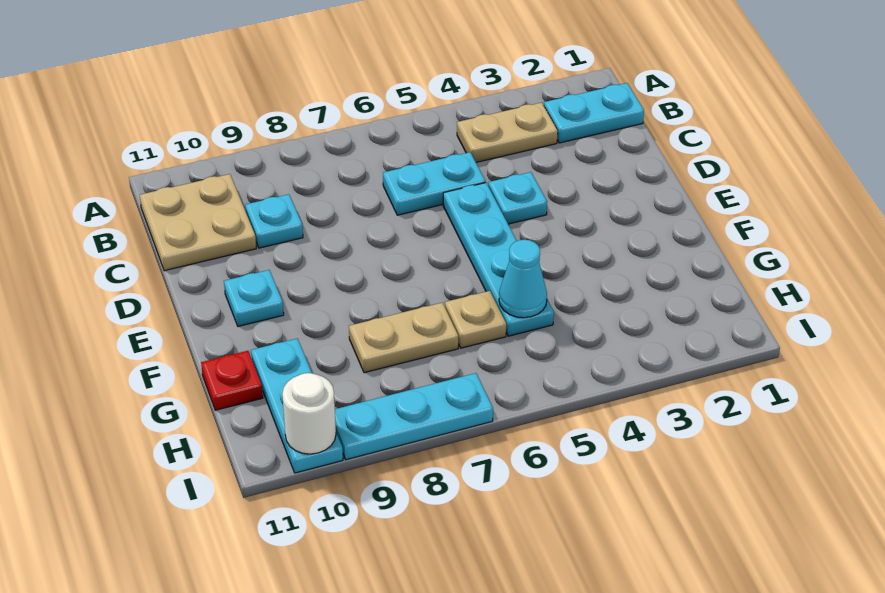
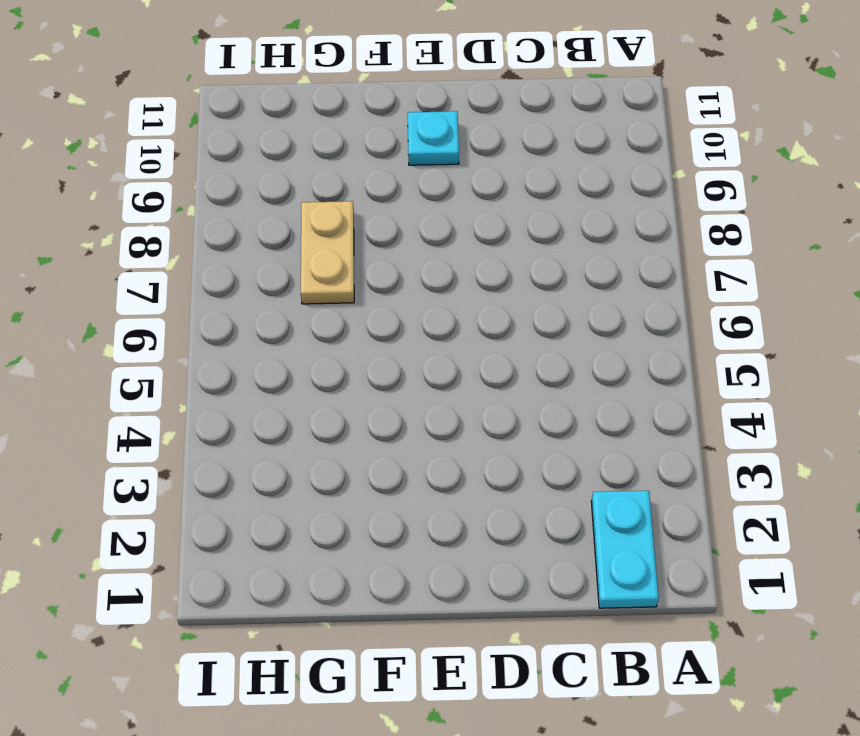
none -> tan plate B3:B4 level 1
none -> tan plate B10:C11 level 1
none -> cyan plate C5:C6 level 1

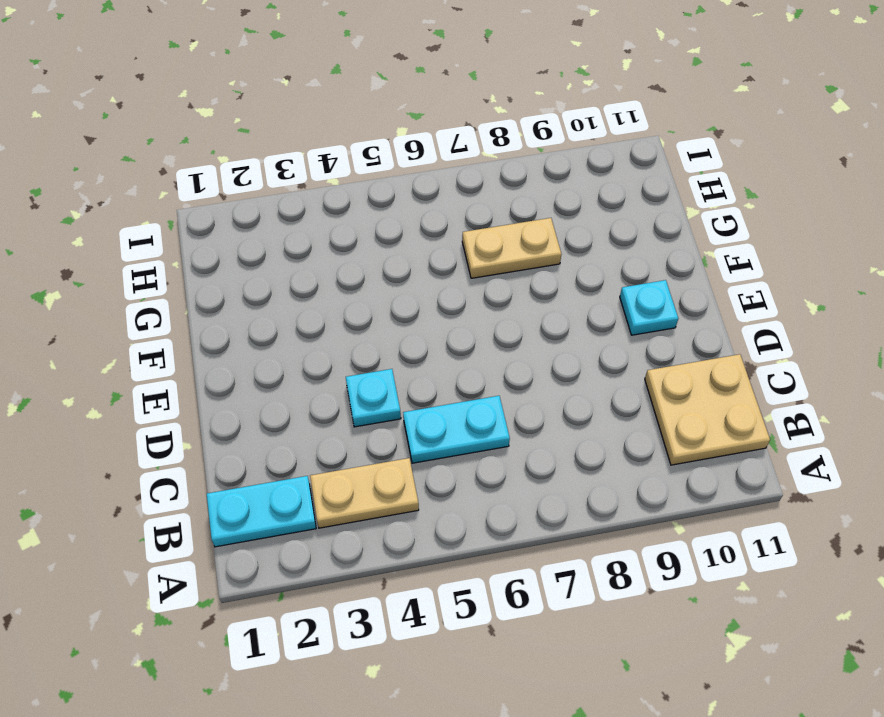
none -> cyan plate C9 level 1
none -> cyan plate D5:G5 level 1
none -> tan plate G6 level 1

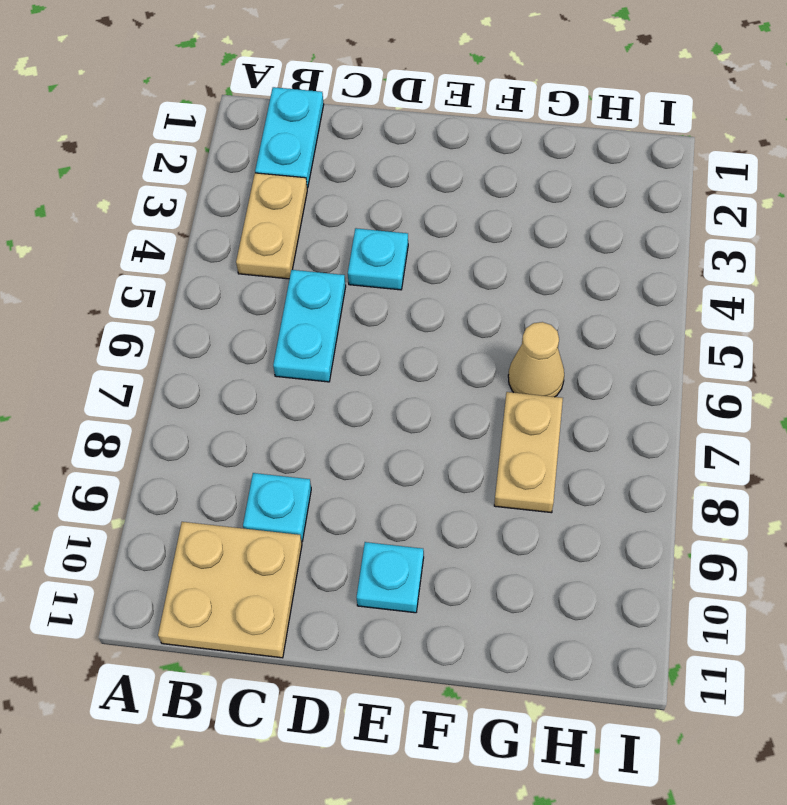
tan cone G6 level 1 -> tan plate G6 level 1
none -> cyan plate D5:G5 level 1
none -> cyan plate G10:I10 level 1
none -> red plate G11 level 1

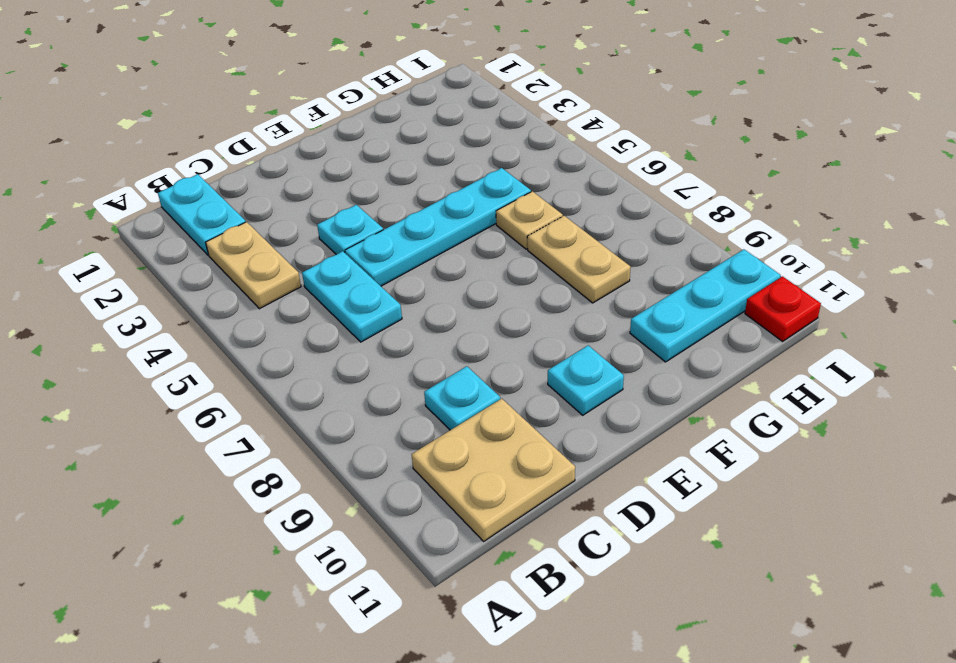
red plate I11 level 1 -> red plate G11 level 1
none -> cyan plate I7:I9 level 1
none -> cyan cone G5 level 2
none -> white round brick I10 level 2

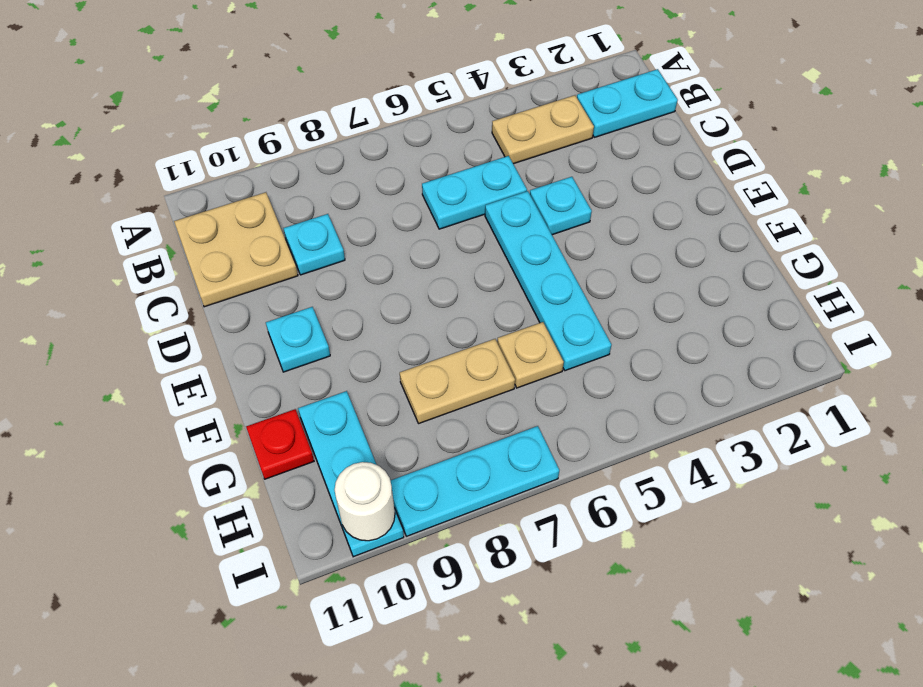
none -> cyan cone G5 level 2

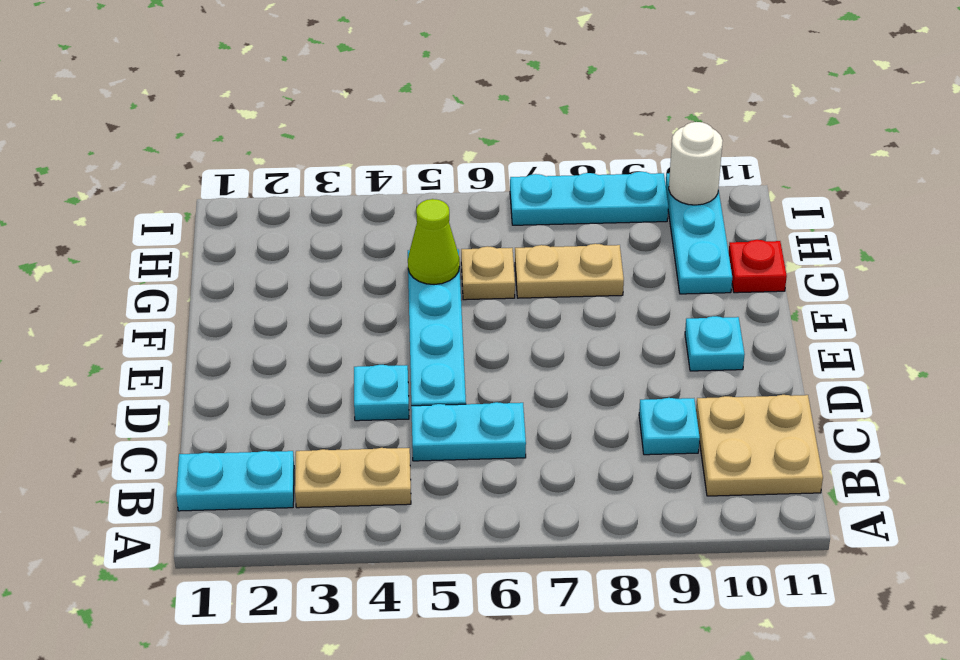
lime cone G5 level 2 -> cyan cone G5 level 2

